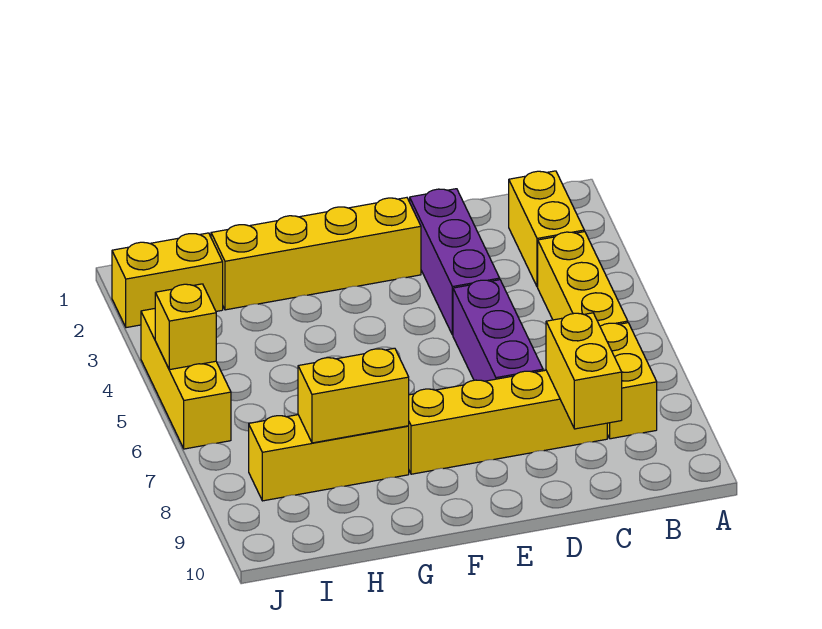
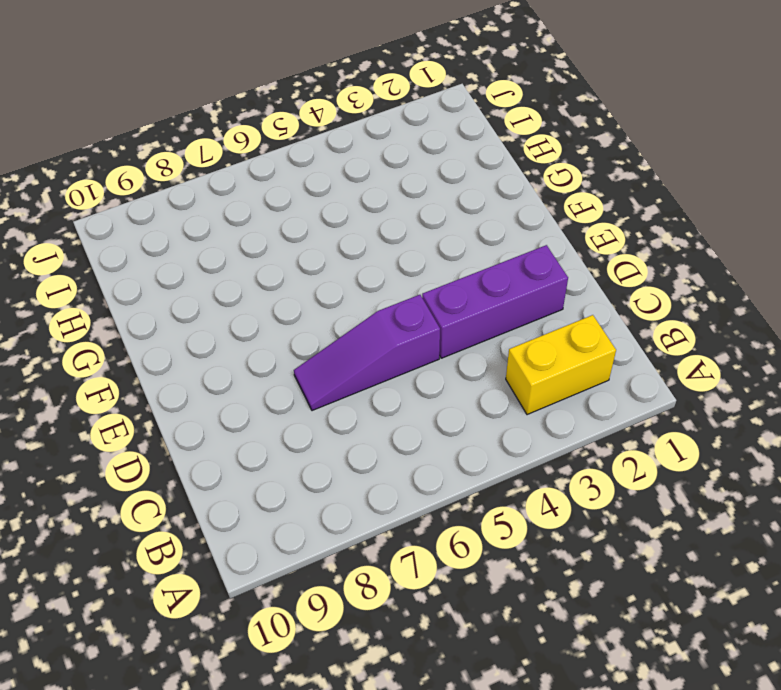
purple slope D5:D7 level 1 top 5 -> purple brick D5:D7 level 1
none -> yellow brick B4:B6 level 1
none -> yellow brick B7:B8 level 1
none -> yellow brick C8:F8 level 1

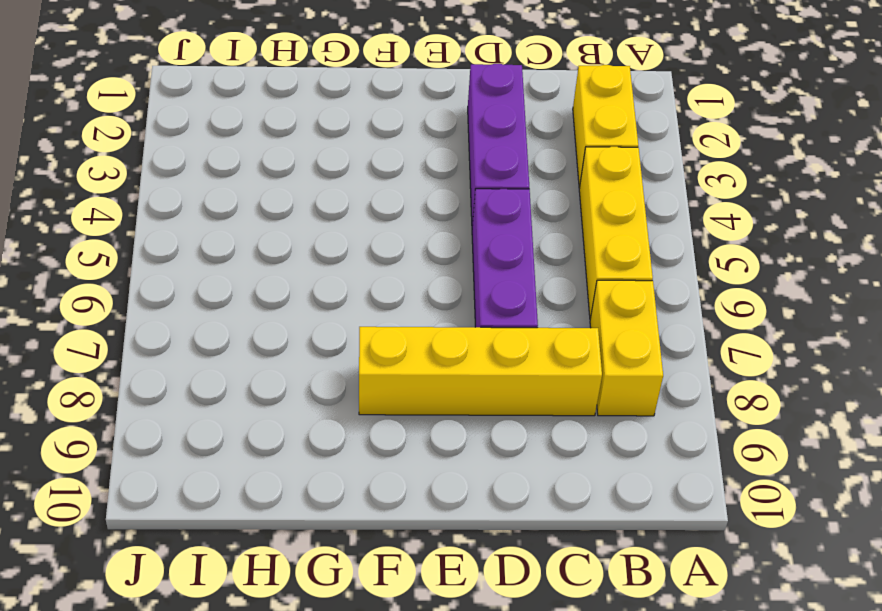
none -> yellow brick E2:H2 level 1
none -> yellow brick G8:I8 level 1
none -> yellow brick I2:J2 level 1

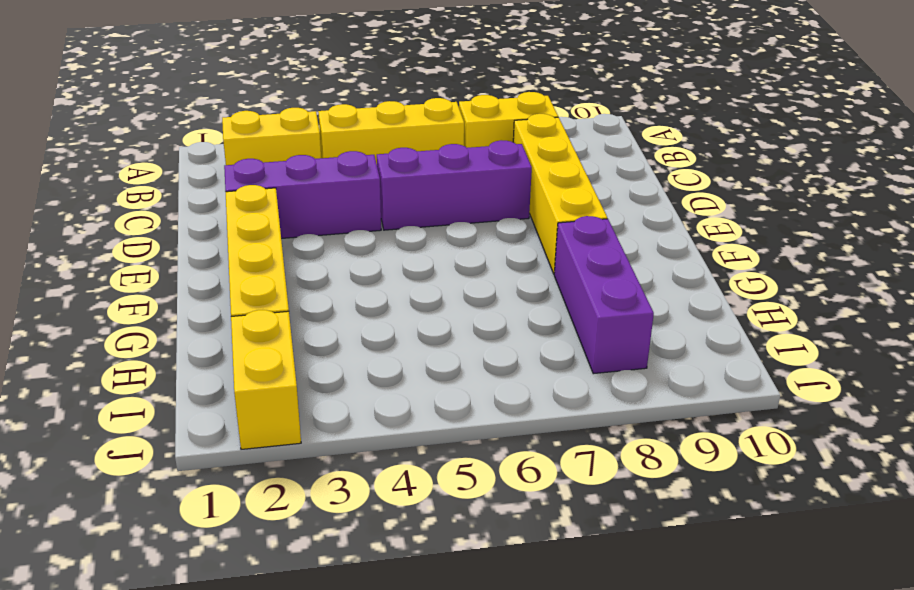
purple brick G8:I8 level 1 -> yellow brick G8:I8 level 1
none -> yellow brick J4:J6 level 1
none -> yellow brick C8:C9 level 2
none -> yellow brick G8:H8 level 2

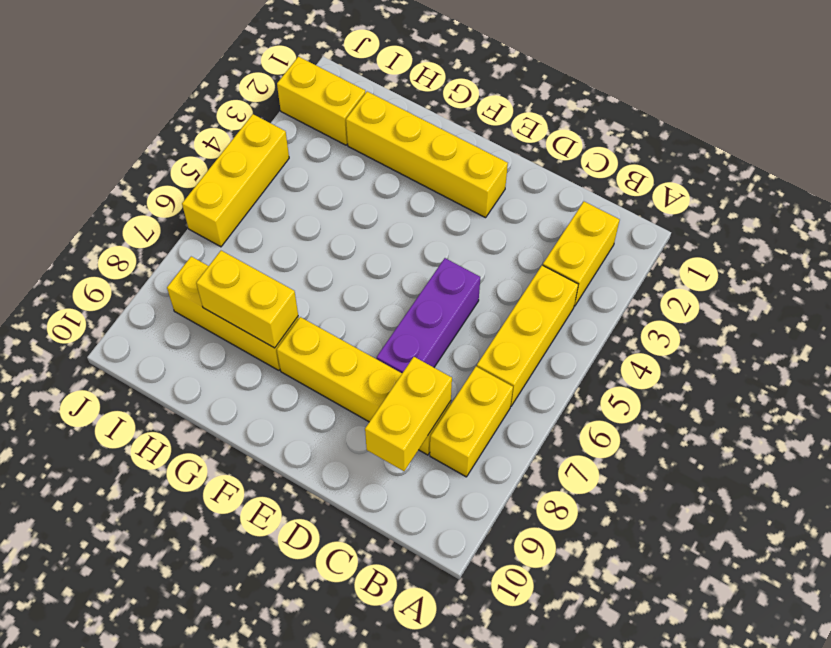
none -> purple brick D2:D4 level 1
none -> yellow brick J5 level 2

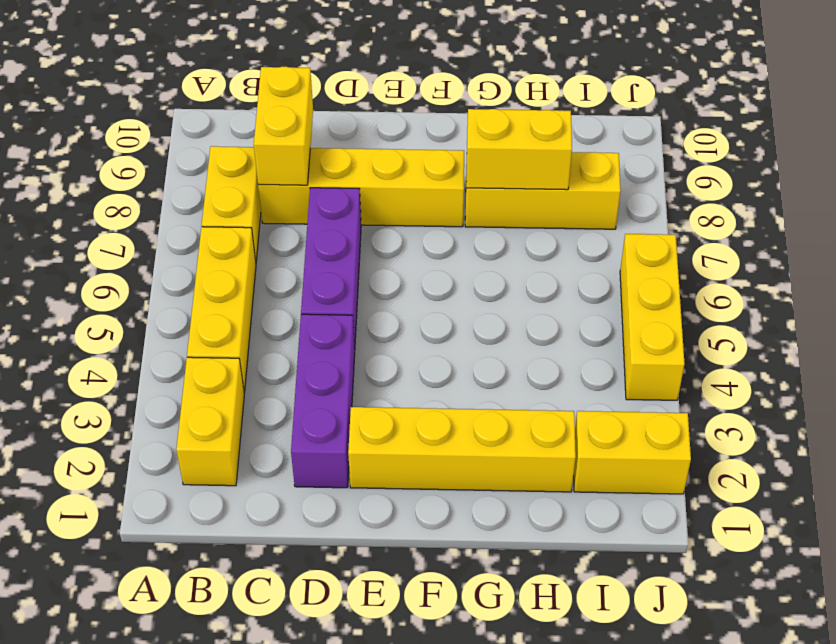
none -> yellow brick J5 level 2

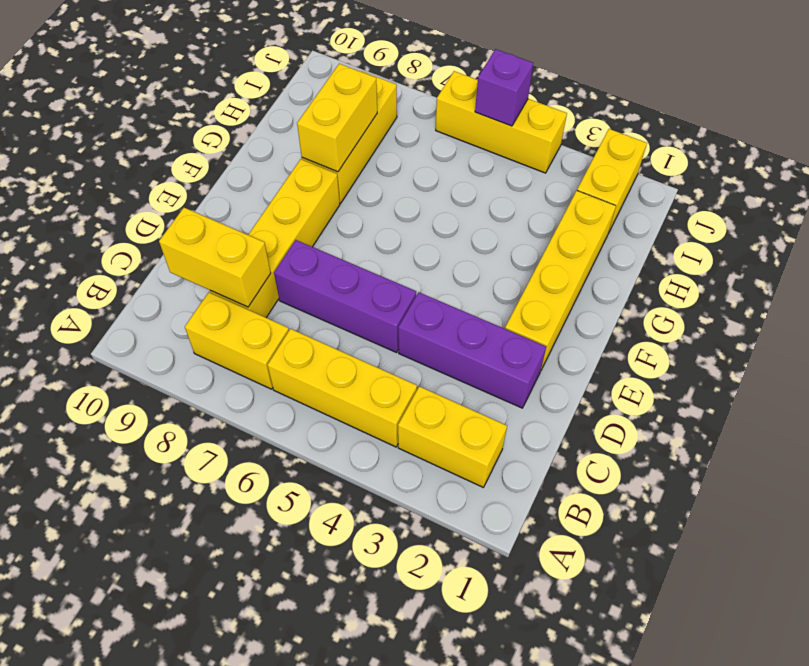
purple brick J5 level 2 -> yellow brick J5 level 2

